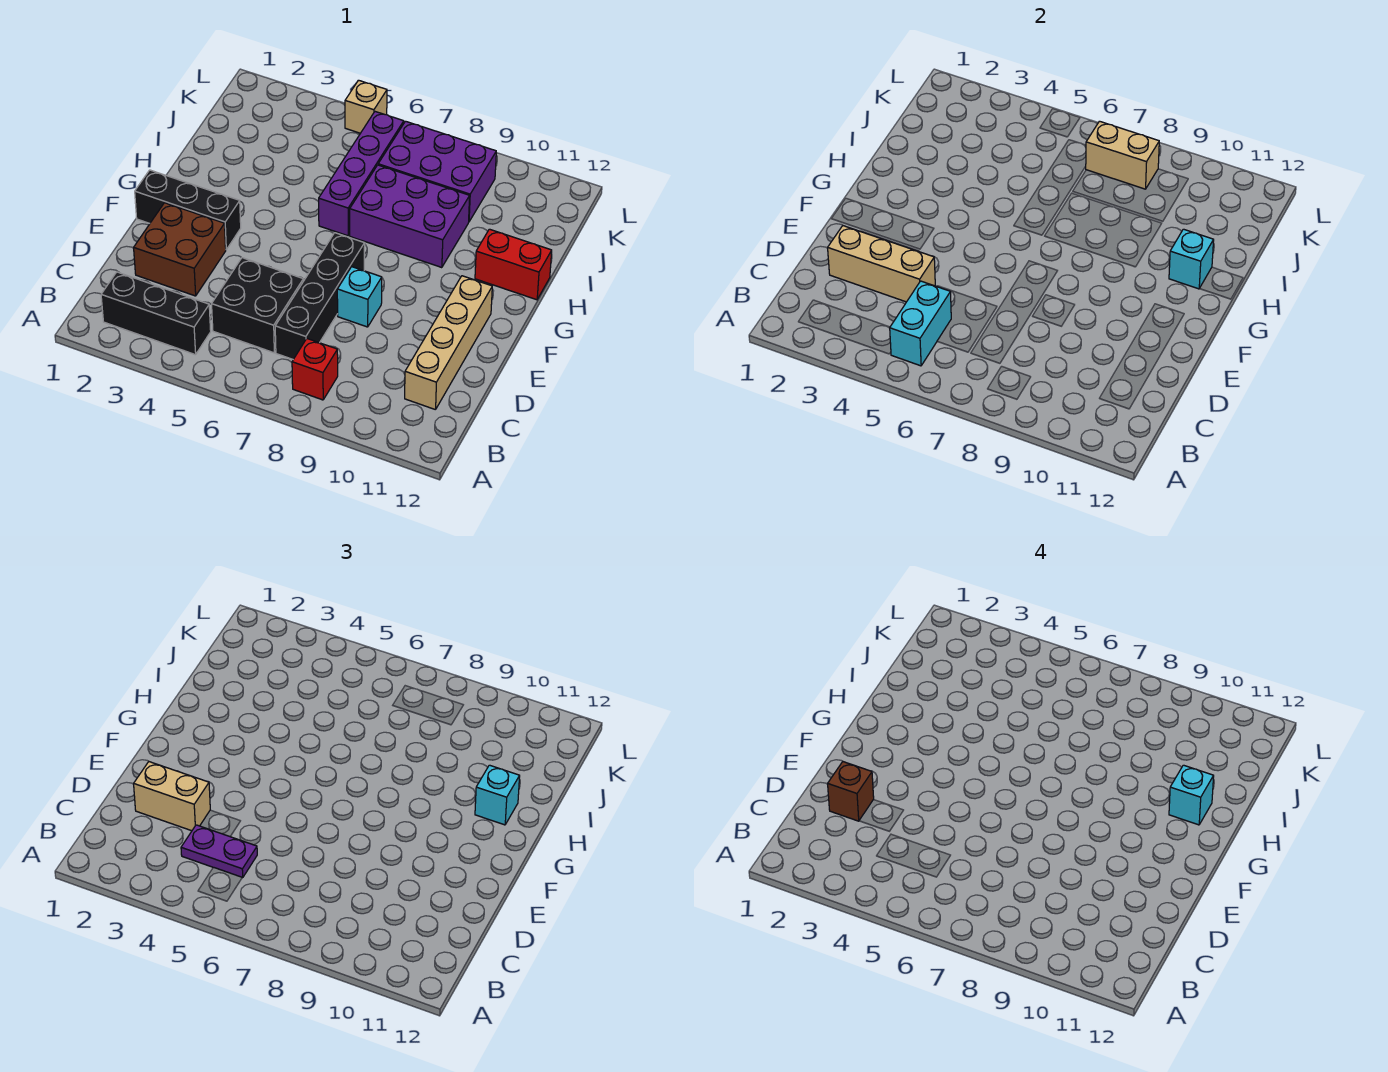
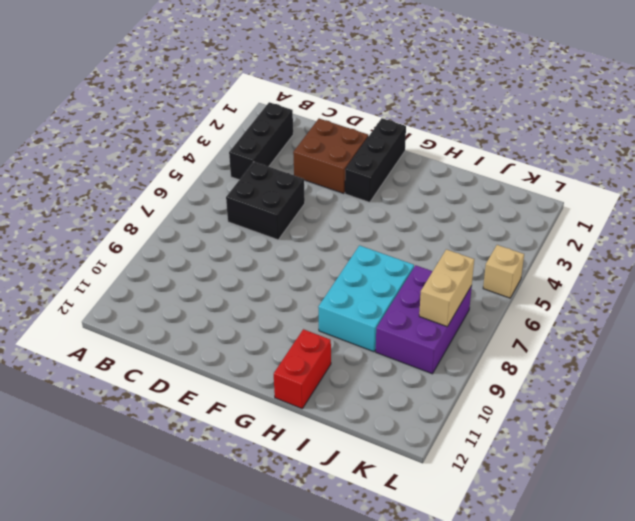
cyan brick H7:I9 level 1 -> purple brick H7:I9 level 1
none -> red brick B8 level 1
none -> black brick C7:F7 level 1
none -> tan brick C11:F11 level 1

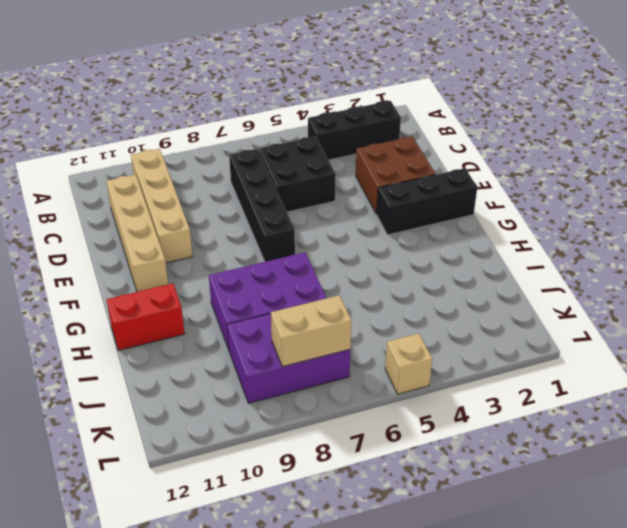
tan brick B10:E10 level 1 -> none
none -> red brick B8 level 1
none -> cyan brick E8 level 1
none -> purple brick H6:K6 level 1

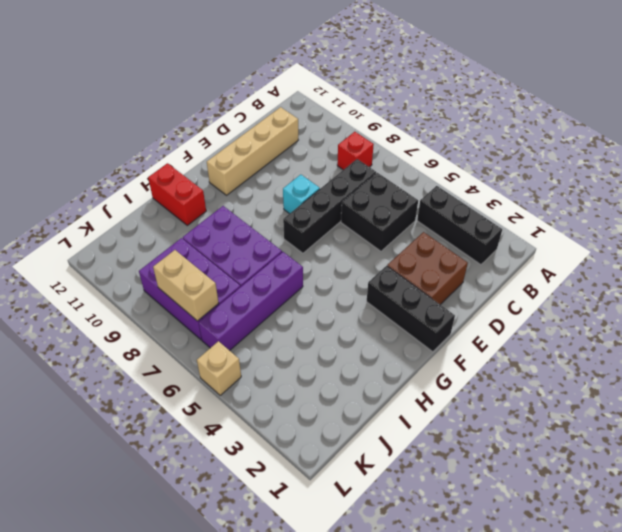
none -> cyan brick B5:C5 level 2
none -> tan brick D2:D4 level 2
none -> cyan brick H11 level 2

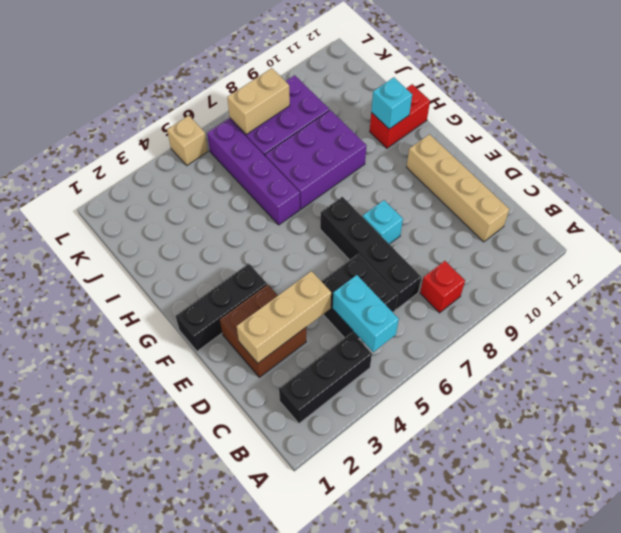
none -> purple plate C4:C5 level 3
none -> tan brick D2:D3 level 3
none -> cyan brick H11 level 3

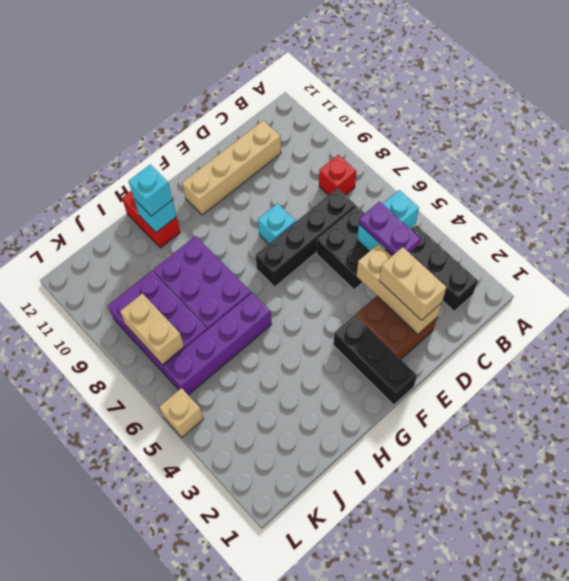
none -> brown brick D2 level 4
none -> cyan brick H11 level 4

